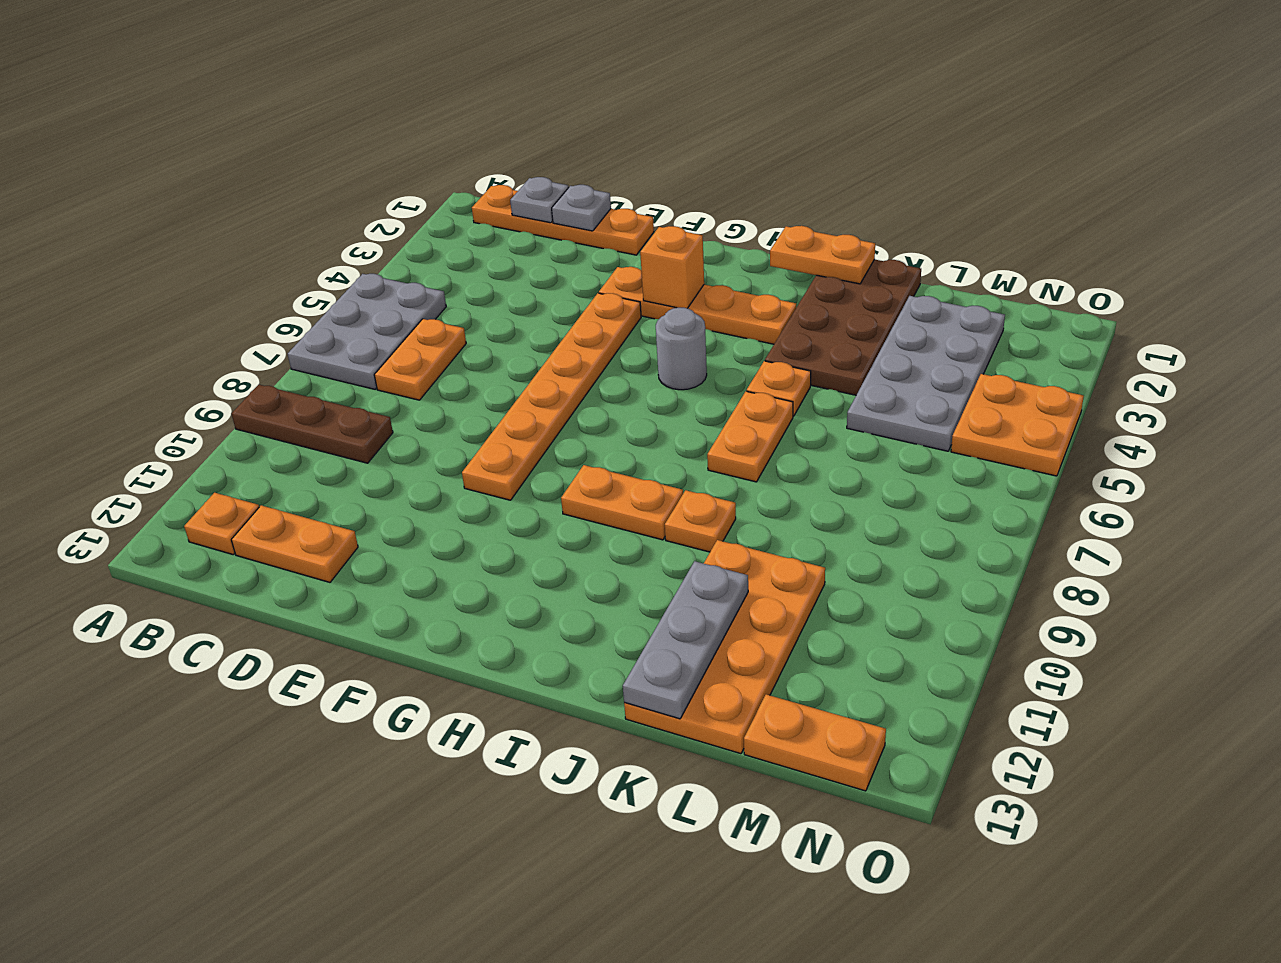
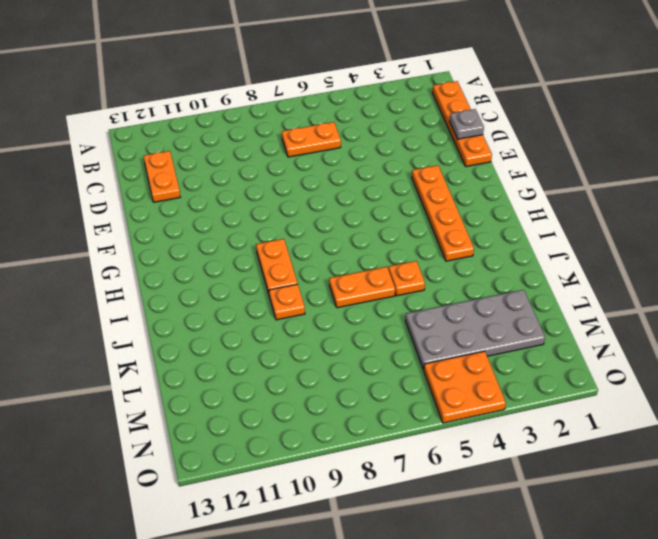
none -> grey plate A5:B7 level 1
none -> brown plate A9:C9 level 1
none -> orange plate B12 level 1

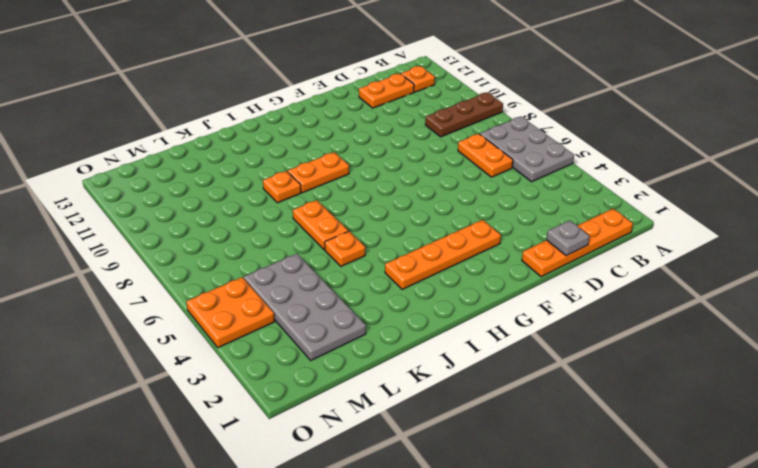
none -> orange plate F4:F9 level 1
none -> grey round brick H5 level 1
none -> brown plate J1:K4 level 1

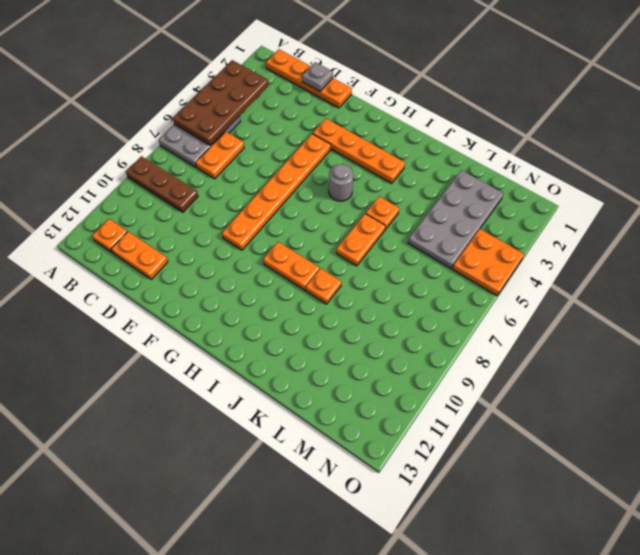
brown plate A3:B6 level 2 -> brown plate J1:K4 level 1
none -> orange plate K10:L13 level 1
none -> orange plate M13:N13 level 1
none -> grey plate C1 level 2

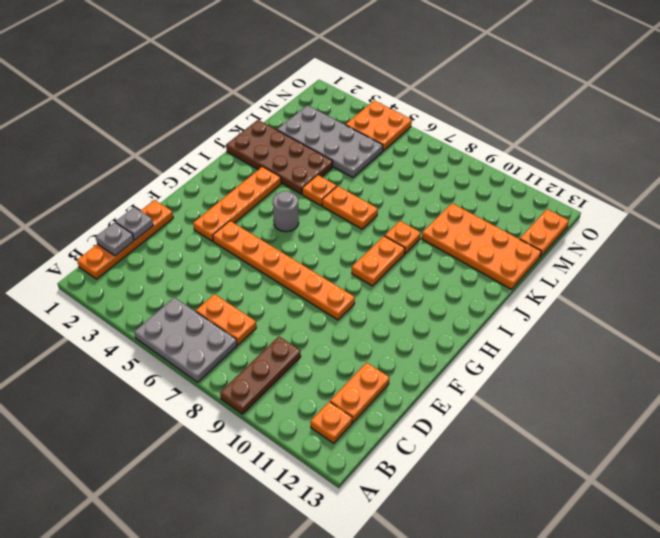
none -> orange brick G3 level 2
none -> orange plate I1:J1 level 2
none -> grey plate K11:K13 level 2

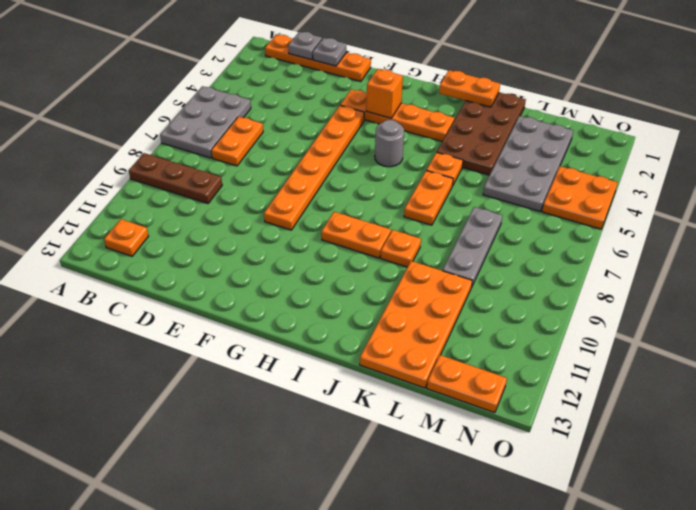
grey plate L7:L9 level 1 -> grey plate K11:K13 level 2
none -> orange plate C12:D12 level 1

